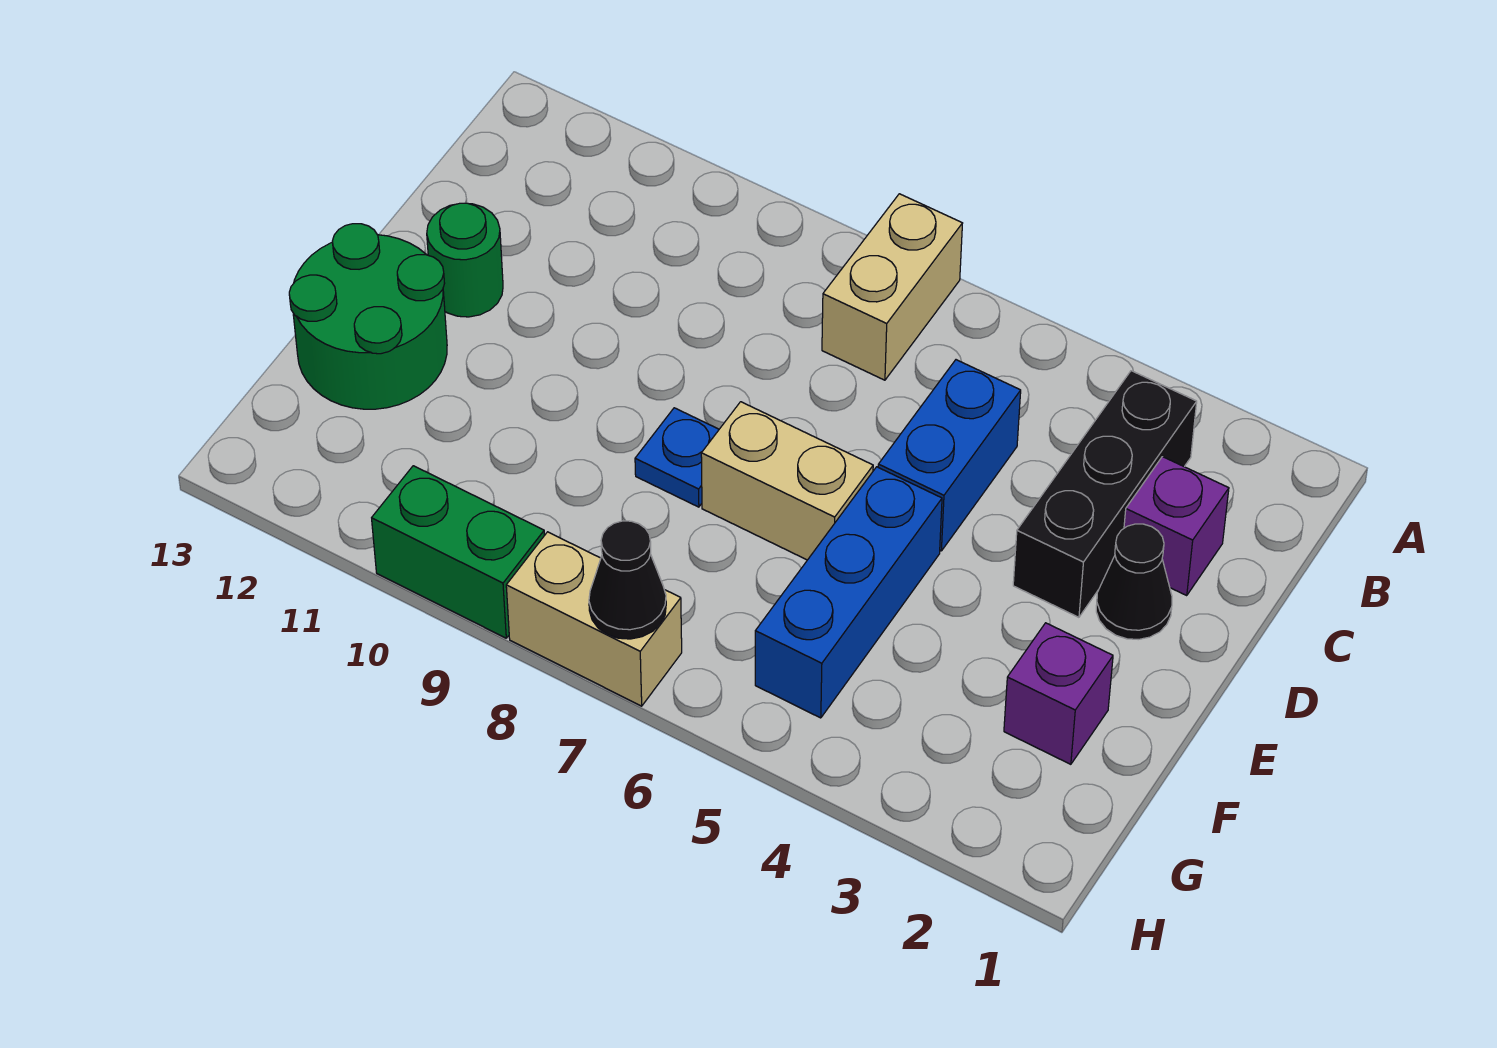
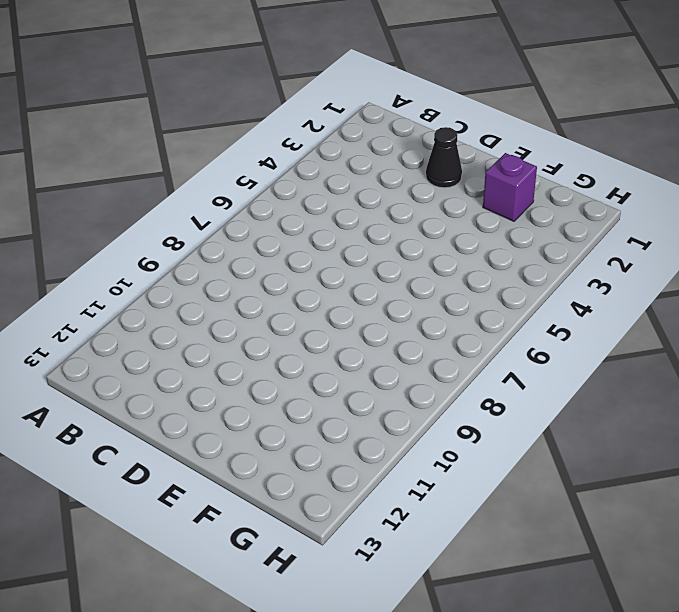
none -> tan brick A7:B7 level 1
none -> black brick B3:D3 level 1
none -> purple brick C2 level 1

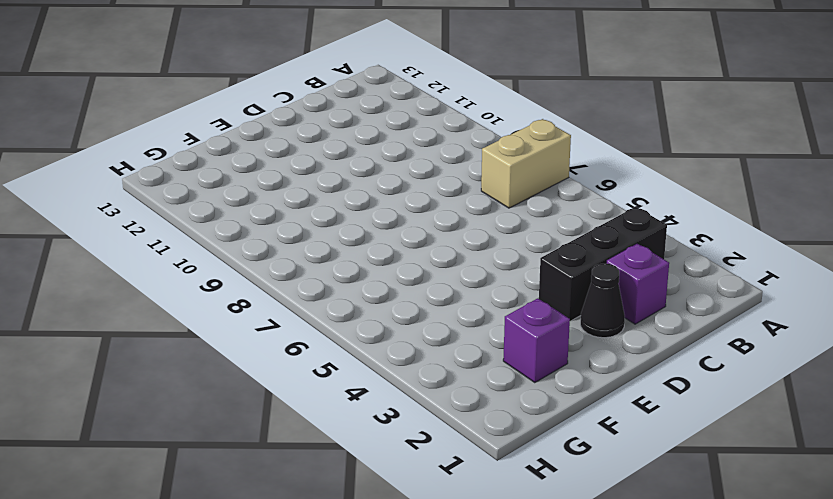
none -> blue brick C5:D5 level 1
none -> green round brick D12 level 1
none -> blue brick E5:G5 level 1

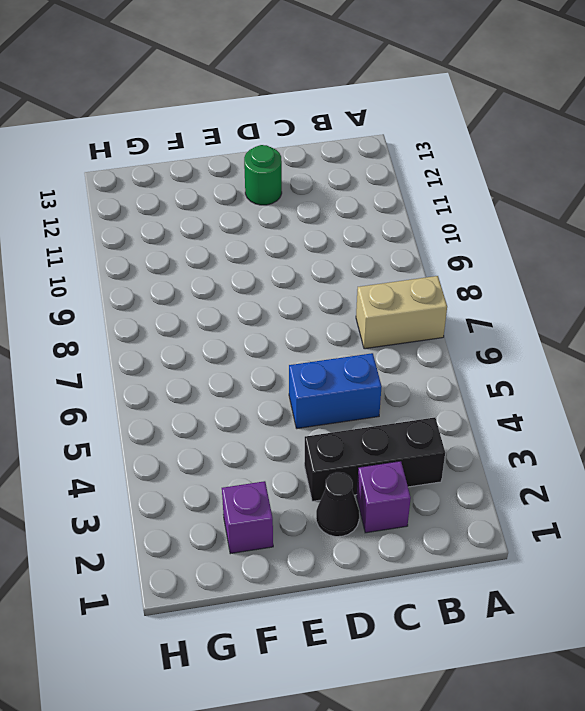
none -> blue brick E5:G5 level 1
none -> tan brick E6:E7 level 1
none -> blue plate E8 level 1

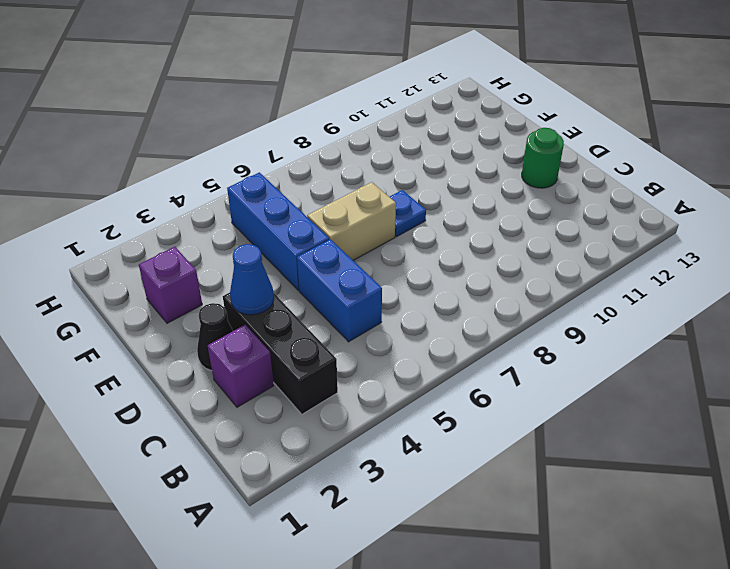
blue cone D3 level 2 -> none
none -> tan brick A7:B7 level 1
none -> green round brick E12:F13 level 1
none -> tan brick H7:H8 level 1

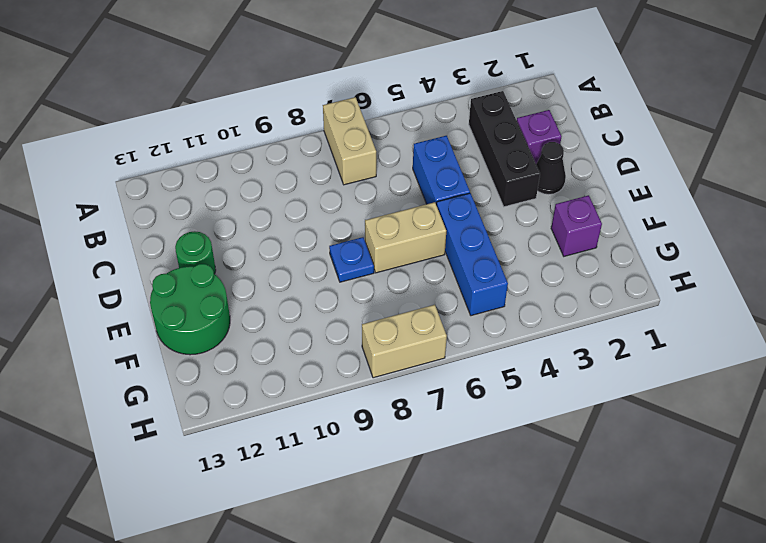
none -> green brick H9:H10 level 1
none -> black cone H7 level 2

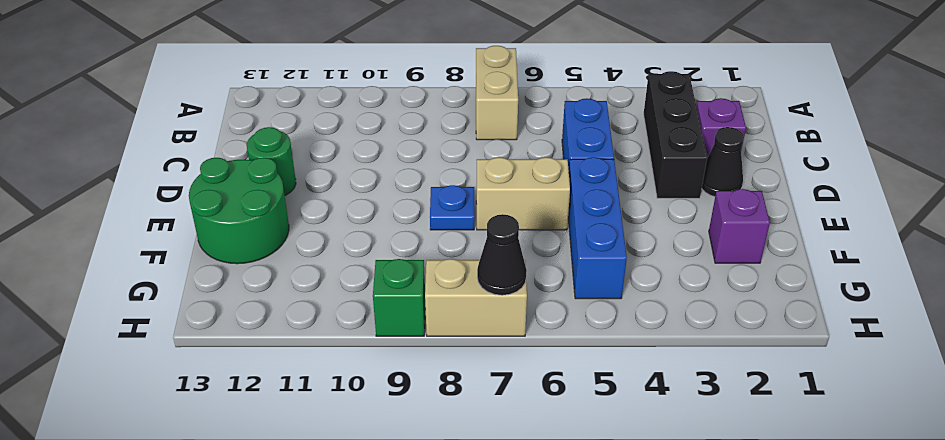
green brick H9 level 1 -> green brick H9:H10 level 1

